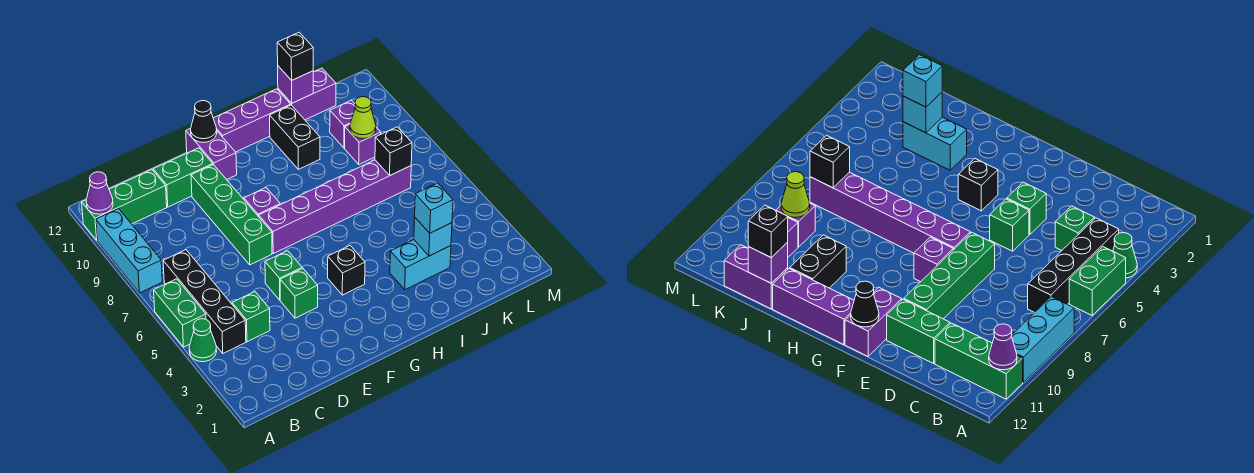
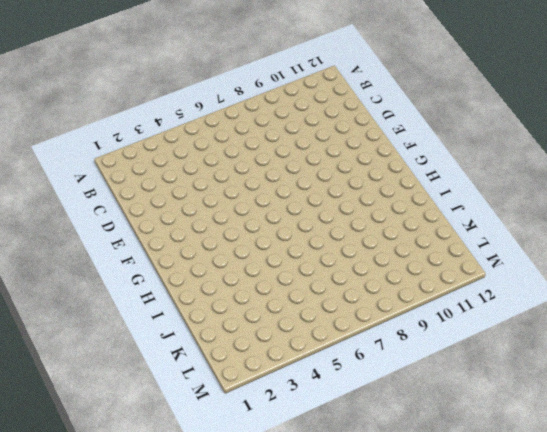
none -> green cone A4 level 1
none -> green brick A5:A6 level 1
none -> cyan brick A8:A10 level 1

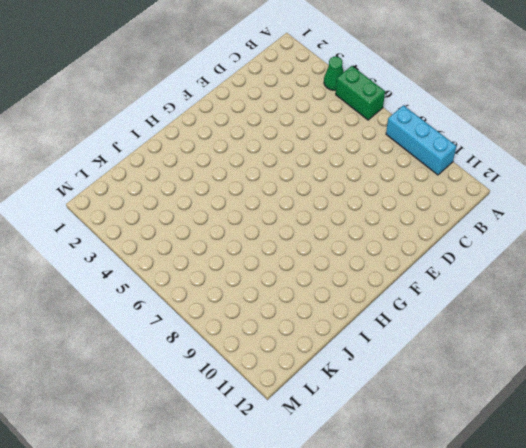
none -> green brick A11:C11 level 1
none -> black brick B4:B7 level 1
none -> green brick C4 level 1

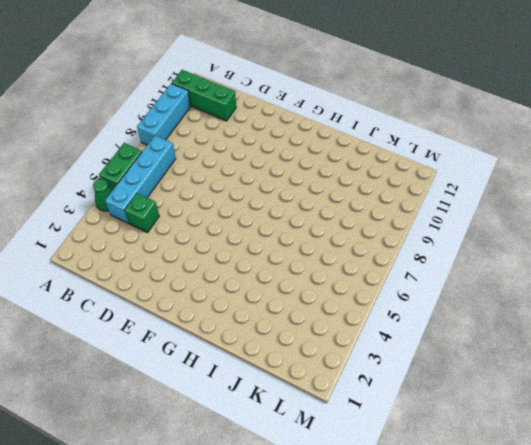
cyan brick B4:B7 level 1 -> black brick B4:B7 level 1
none -> green brick D11:E11 level 1
none -> green brick E4 level 1
none -> green brick E5 level 1

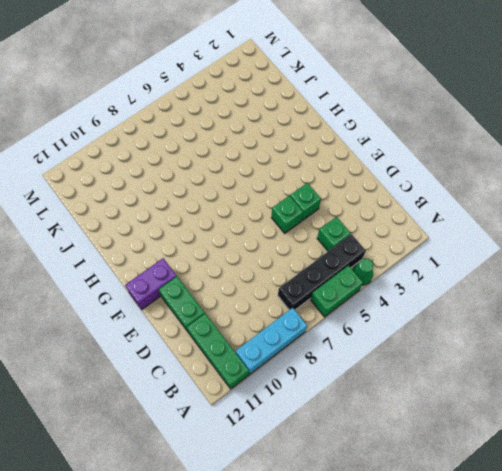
none -> green brick E7:E10 level 1
none -> purple brick F7:K7 level 1
none -> purple brick F8 level 1

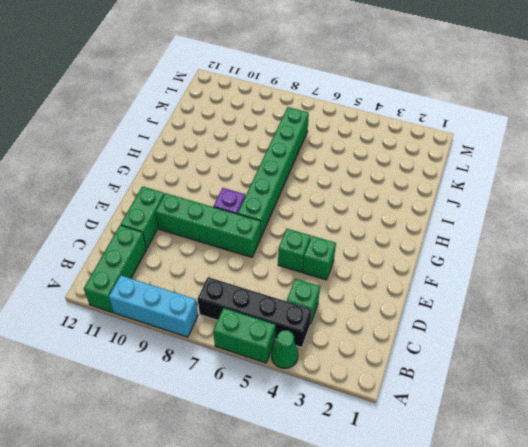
green brick F7:K7 level 1 -> purple brick F7:K7 level 1
none -> purple brick F11:F12 level 1
none -> black brick G4 level 1
none -> purple brick G12:I12 level 1

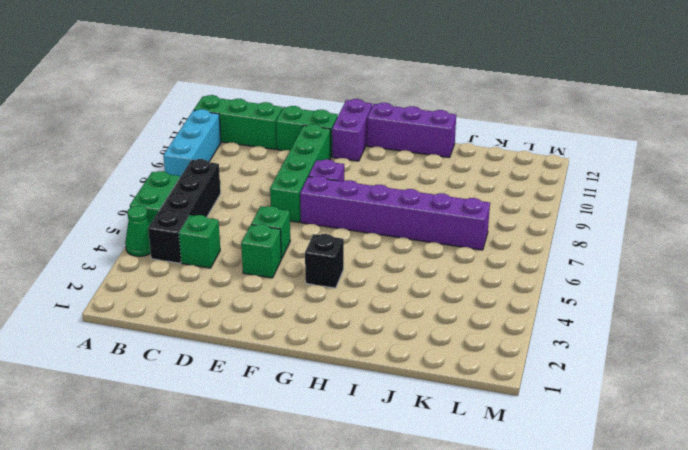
none -> cyan brick I3:J3 level 1
none -> black brick I10:I11 level 1
none -> purple brick J12:K12 level 1

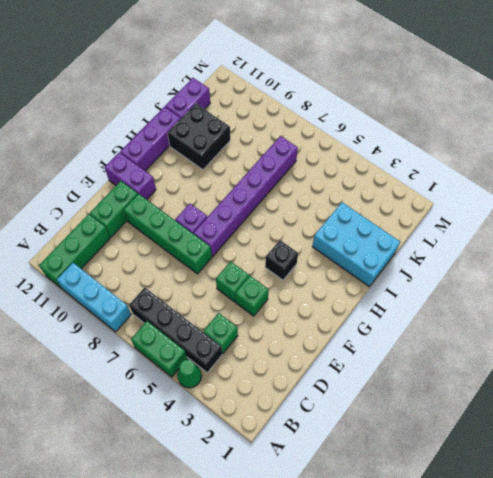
cyan brick I1:J3 level 1 -> cyan brick I3:J3 level 1
black brick I10:J11 level 1 -> black brick I10:I11 level 1
none -> purple brick K9 level 1
none -> purple brick K10 level 1
none -> purple cone A11 level 2

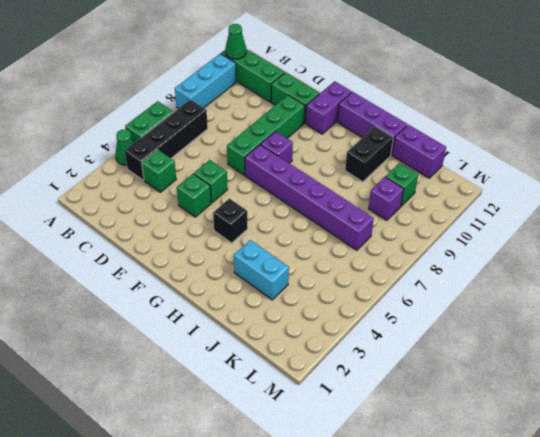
green cone A11 level 2 -> purple cone A11 level 2
green brick K10 level 1 -> purple brick K10 level 1
none -> black cone F12 level 2
none -> cyan brick J3 level 2
none -> purple brick J12 level 2

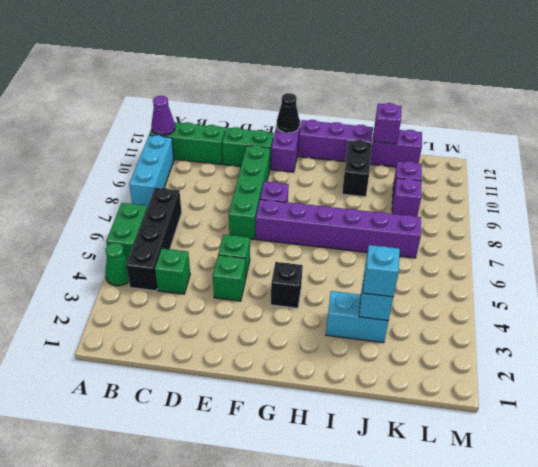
none -> black brick K7 level 2
none -> lime cone K9 level 2
none -> black brick J12 level 3

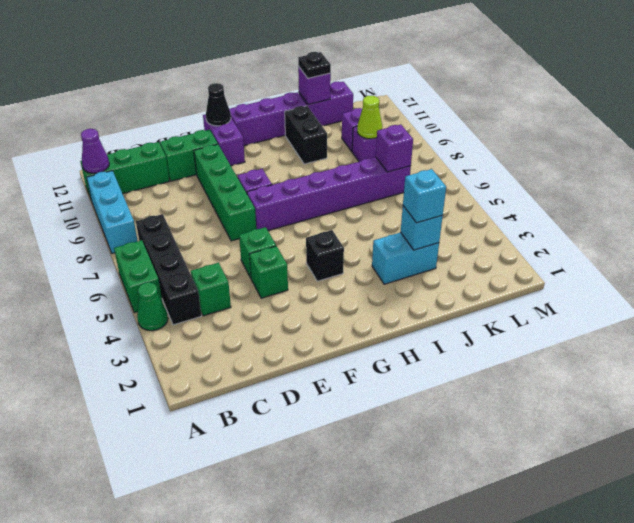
black plate J12 level 3 -> black brick J12 level 3
purple brick K7 level 2 -> black brick K7 level 2

